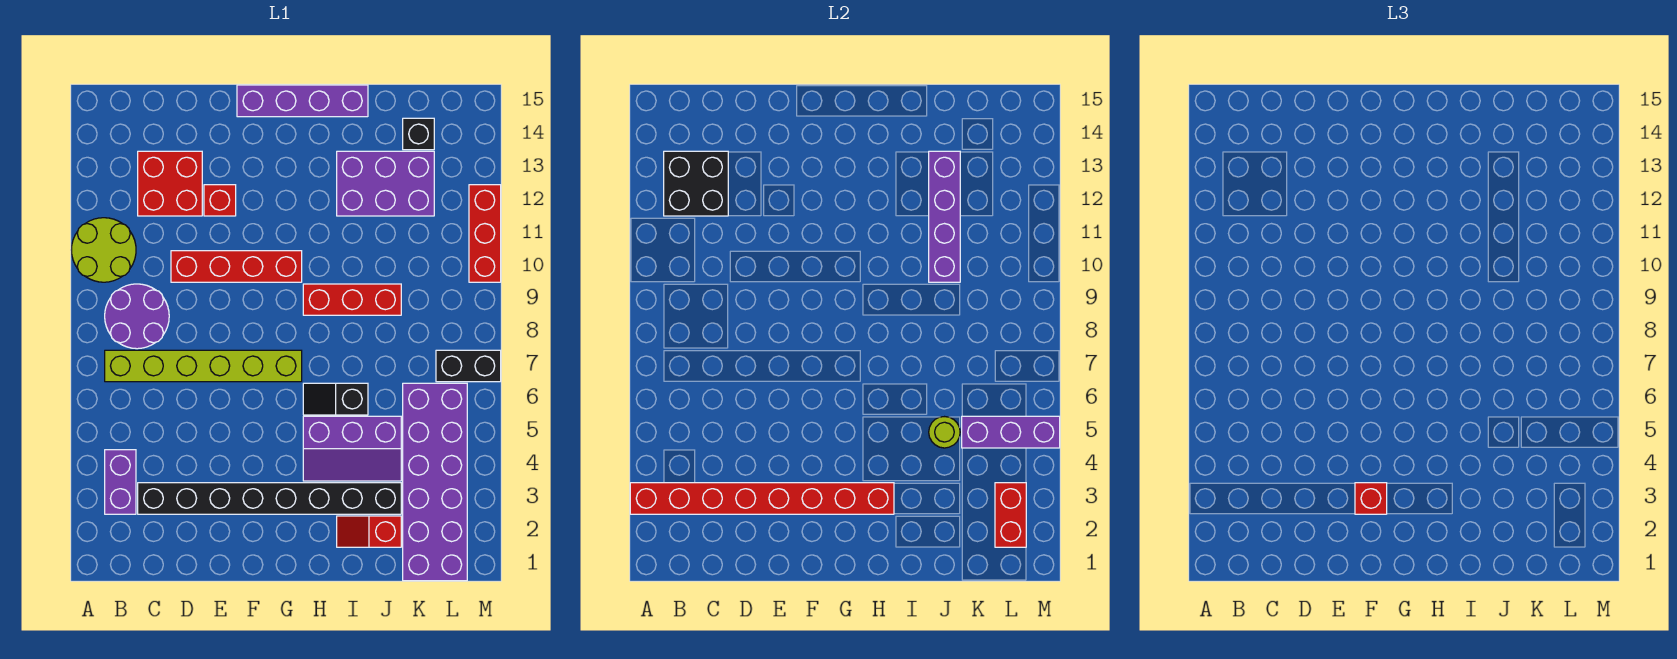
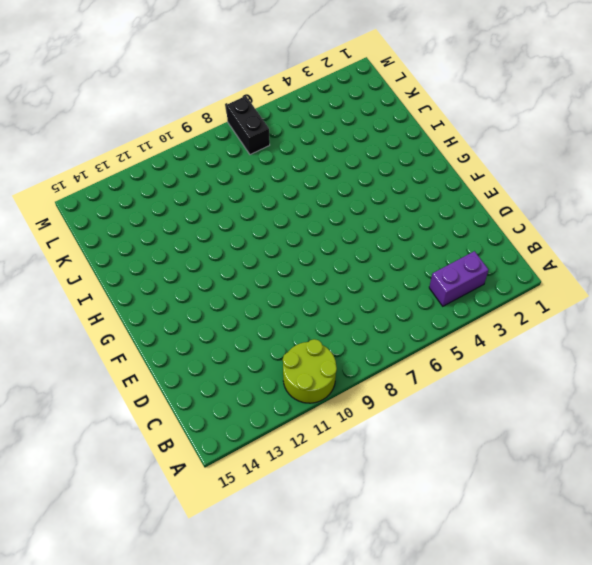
none -> lime brick B7:G7 level 1
none -> purple round brick B8:C9 level 1
none -> black brick C3:J3 level 1

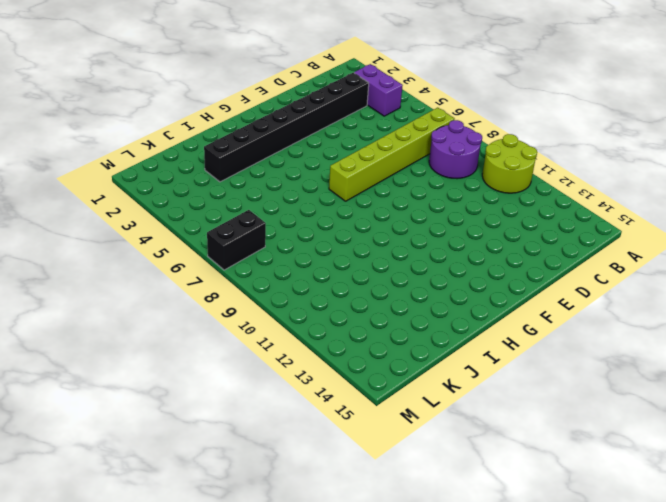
none -> red brick C12:D13 level 1
none -> red brick D10:G10 level 1
none -> red brick E12 level 1

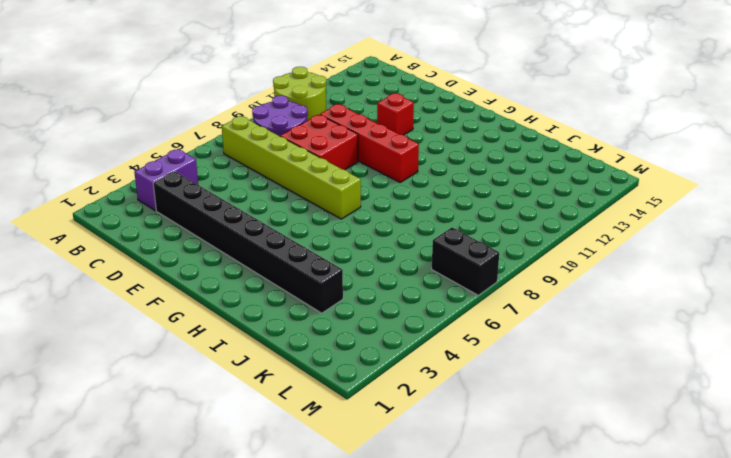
red brick D8:E9 level 1 -> red brick C12:D13 level 1
none -> purple brick F15:I15 level 1
none -> purple slope H4:J5 level 1 top 5
none -> black slope H6:I6 level 1 top I

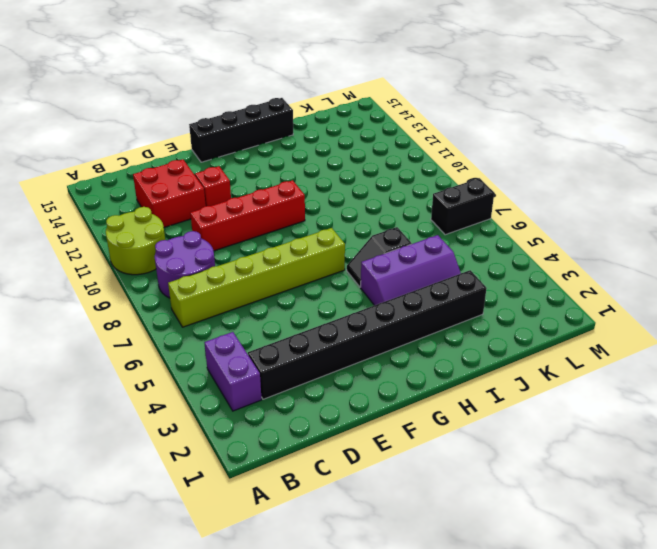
black brick F15:I15 level 1 -> purple brick F15:I15 level 1
none -> red brick H9:J9 level 1
none -> red slope I2:J2 level 1 top J
none -> purple brick I12:K13 level 1

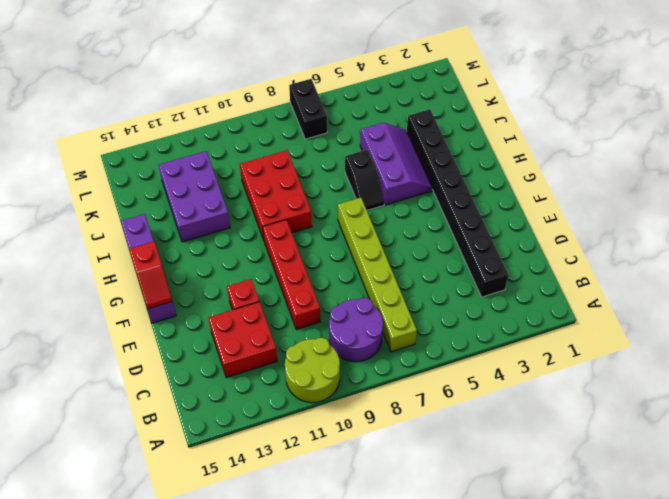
red slope F15:G15 level 2 top G -> red slope I2:J2 level 1 top J
red brick H9:J10 level 1 -> red brick H9:J9 level 1
none -> purple brick B3:B4 level 1
none -> purple brick K1:L6 level 1
none -> black brick K14 level 1

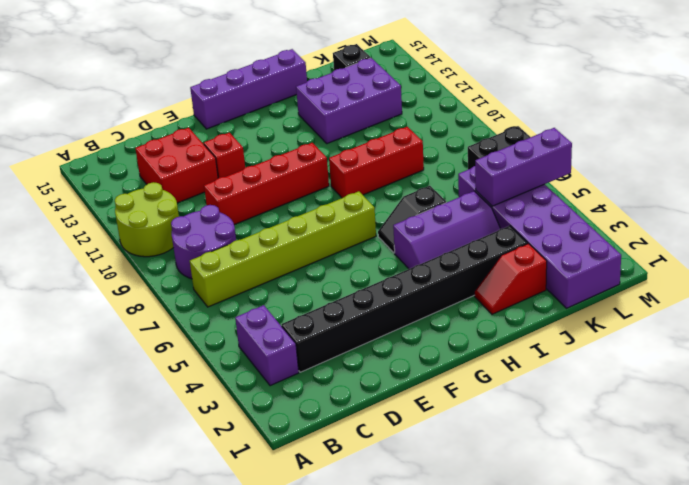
none -> red brick M10:M12 level 1
none -> red brick A3:H3 level 2
none -> black brick B12:C13 level 2

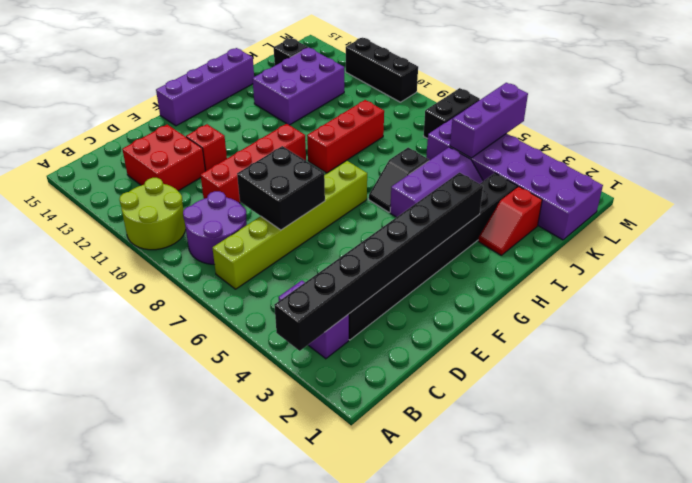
black brick A3:H3 level 2 -> red brick A3:H3 level 2
black brick D7:E8 level 2 -> black brick B12:C13 level 2
black brick M10:M12 level 1 -> red brick M10:M12 level 1
none -> lime round brick J5 level 2
none -> purple brick J10:J13 level 2
none -> red brick L2:L3 level 2

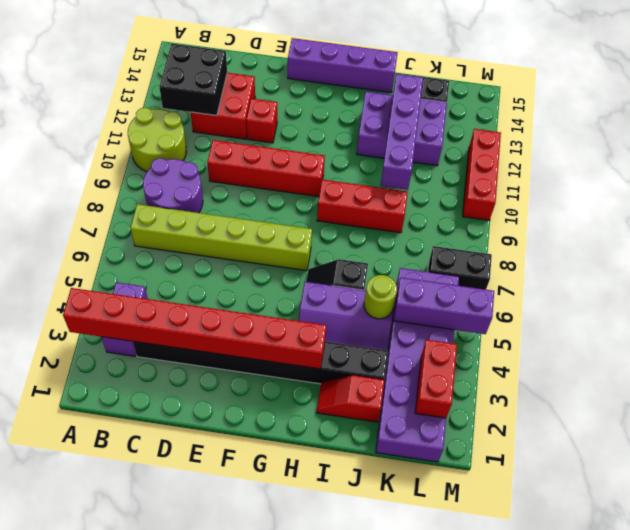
none -> red brick F3 level 3

